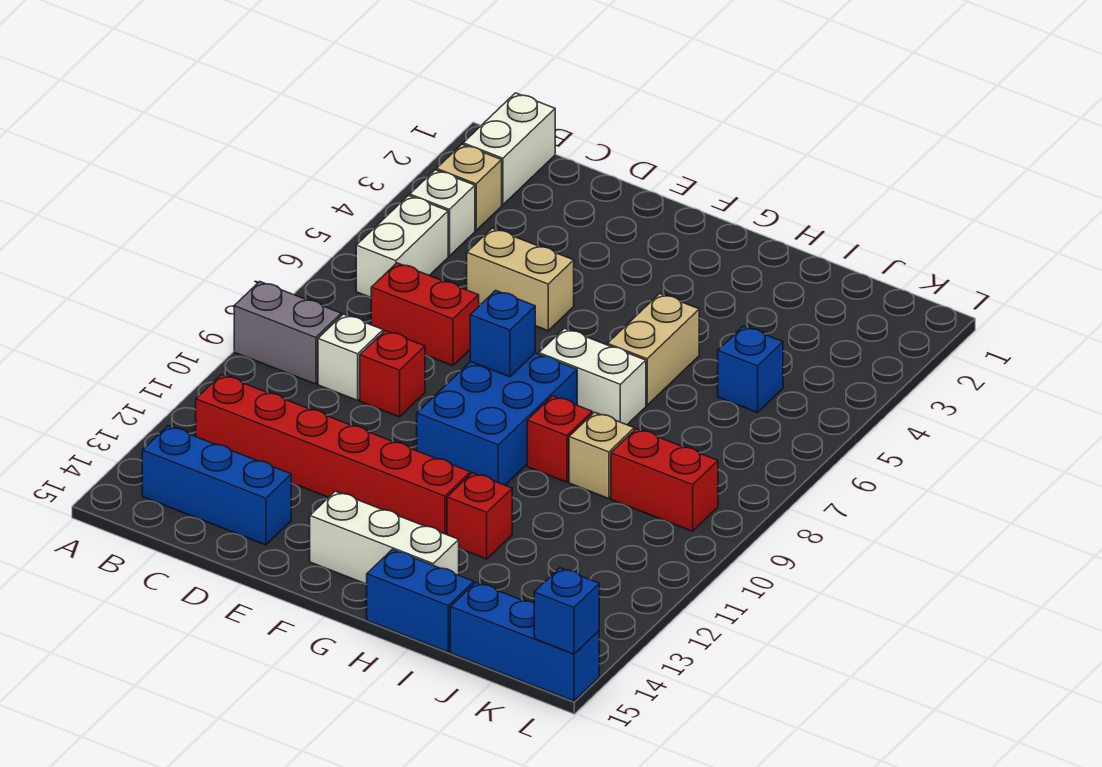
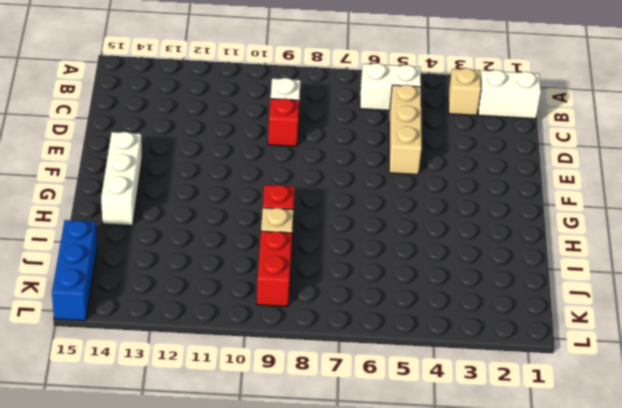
tan brick C5:E5 level 1 -> tan brick D5:E5 level 1
none -> grey brick A9:B9 level 1
none -> white brick B4 level 1
none -> red brick B12:G12 level 1

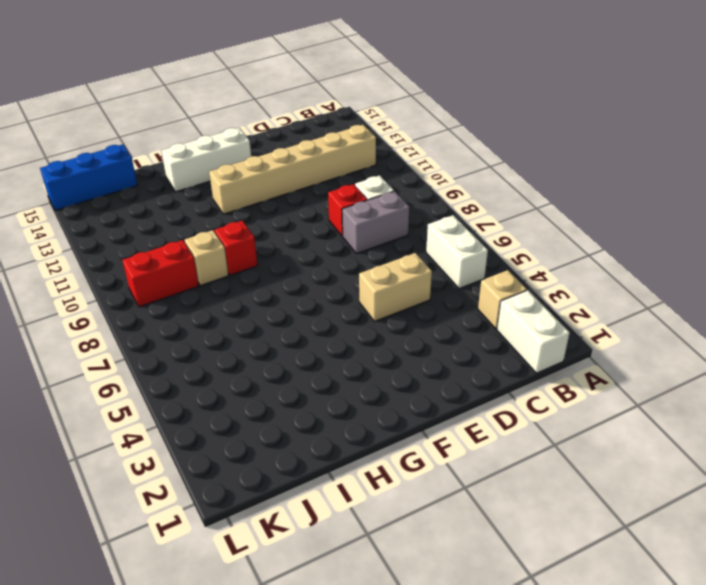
tan brick B12:G12 level 1 -> red brick B12:G12 level 1
grey brick C8:D8 level 1 -> grey brick A9:B9 level 1
none -> white brick B4 level 1
none -> blue brick B14:D14 level 1
none -> red brick C7:D7 level 1

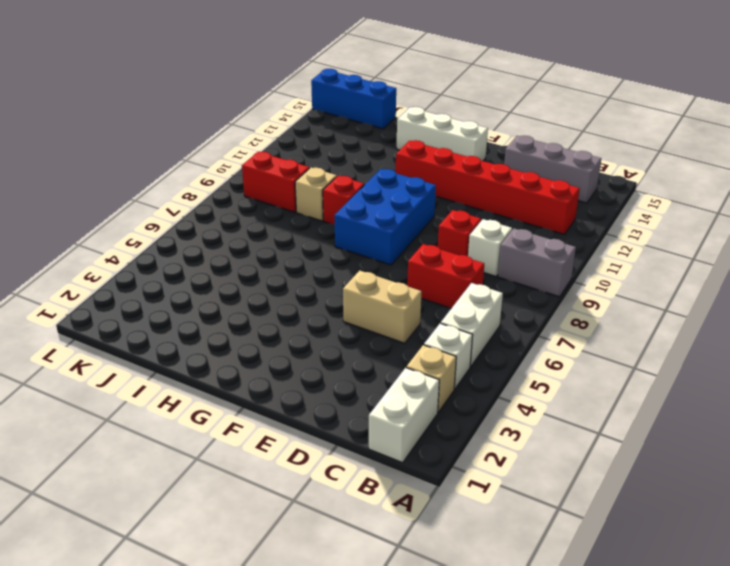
grey brick B14:D14 level 1 -> blue brick B14:D14 level 1
none -> white brick G7:H7 level 1
none -> tan brick H5:H6 level 1
none -> red brick H12 level 1

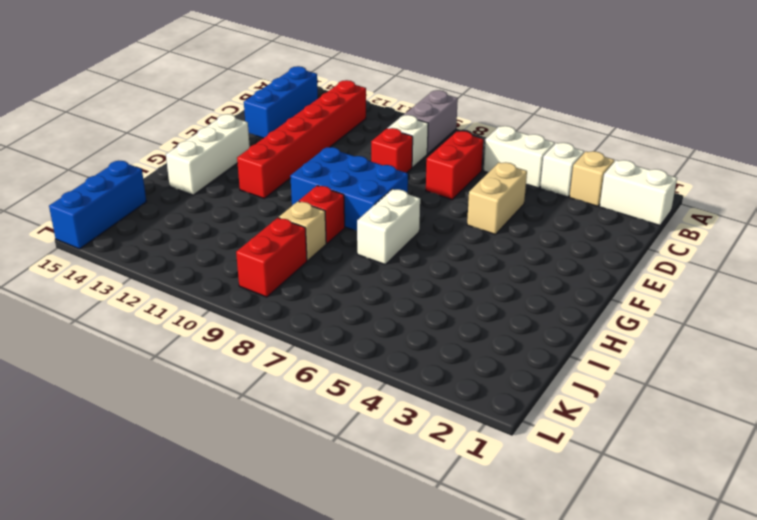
none -> tan brick H5:H6 level 1
none -> red brick H12 level 1
none -> blue brick H15:I15 level 1

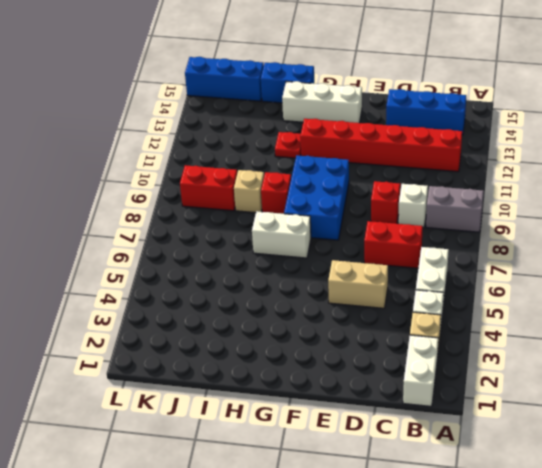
red plate H12 level 1 -> red brick H12 level 1
none -> tan brick H5:H6 level 1
none -> blue brick J5 level 1
none -> blue brick F8 level 2

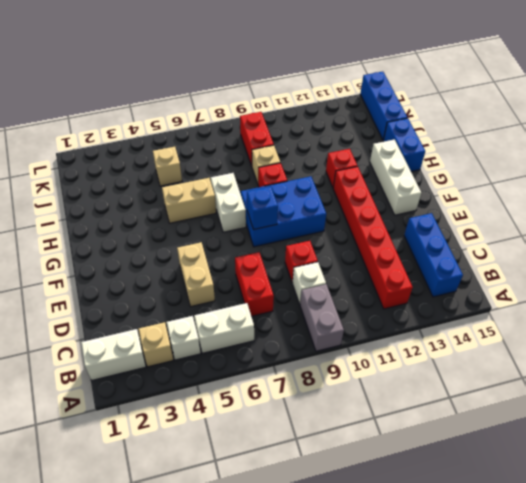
tan brick J5 level 1 -> blue brick J5 level 1
none -> blue brick L15 level 2

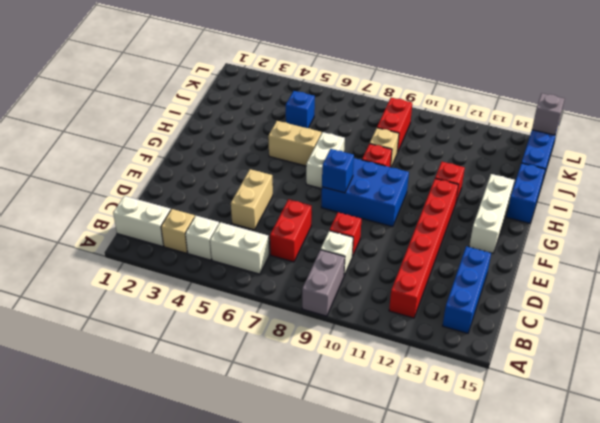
grey brick L15 level 2 -> blue brick L15 level 2

